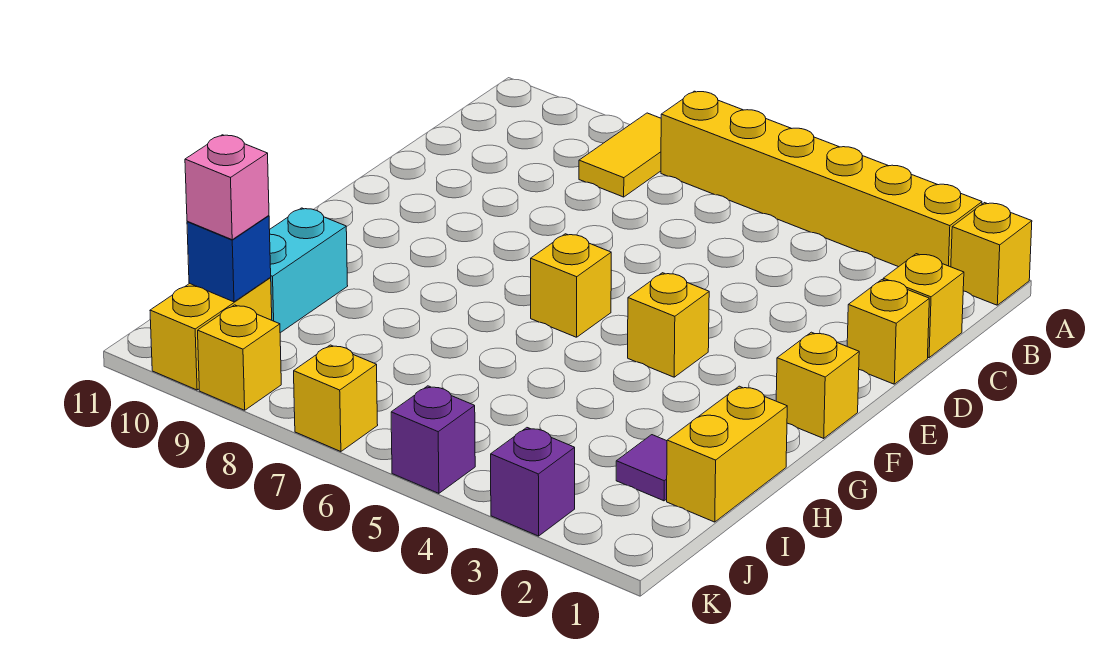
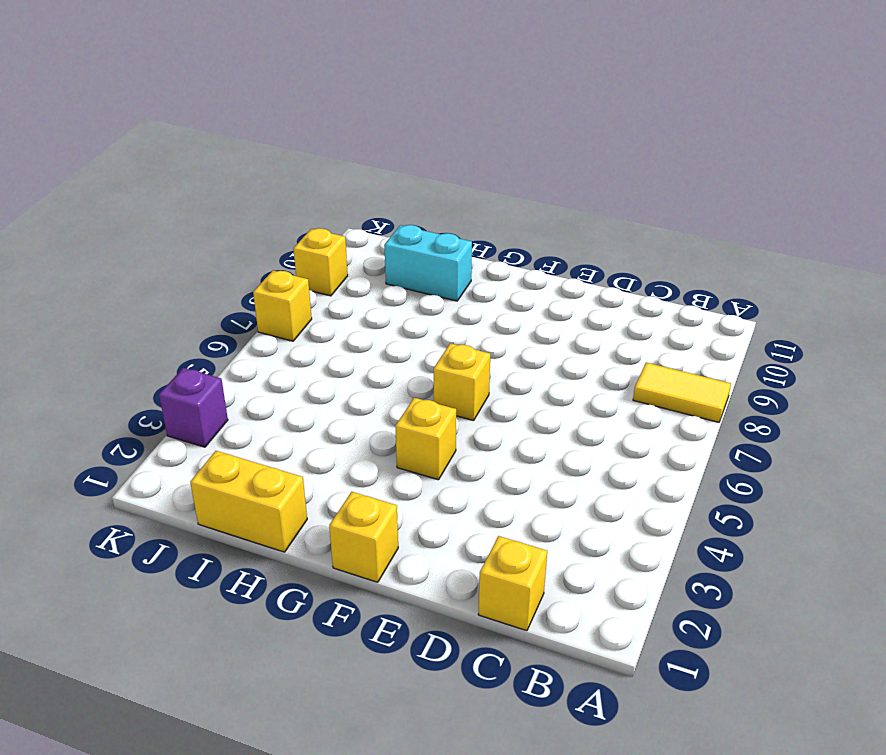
none -> yellow brick A1 level 1
none -> yellow brick A2:A7 level 1
none -> yellow brick D1 level 1

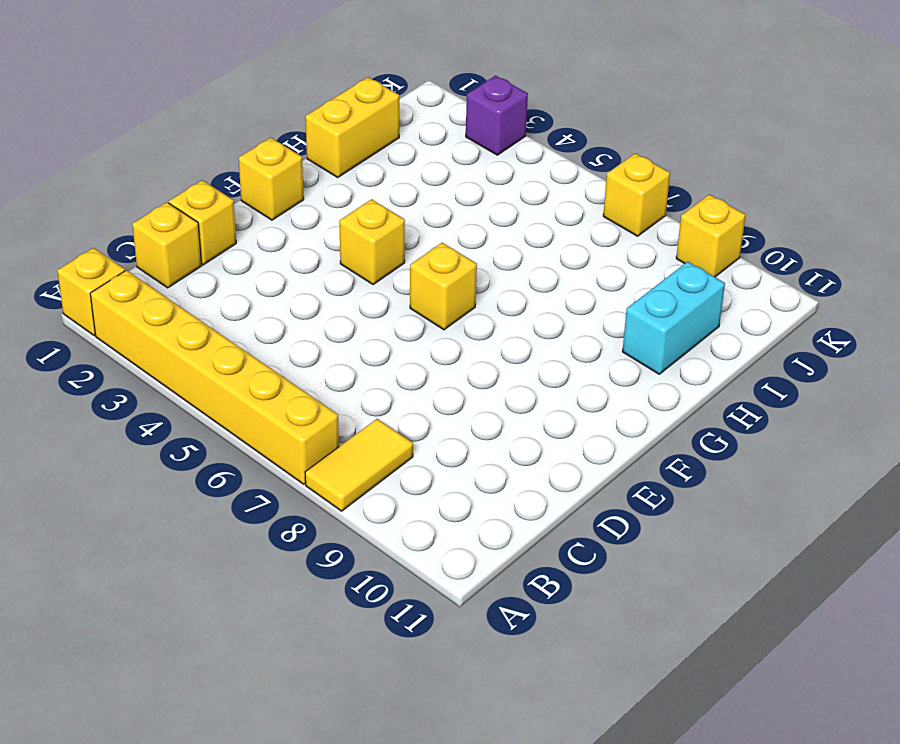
none -> purple tile I2 level 1
none -> yellow brick J10:K10 level 1
none -> purple brick K5 level 1

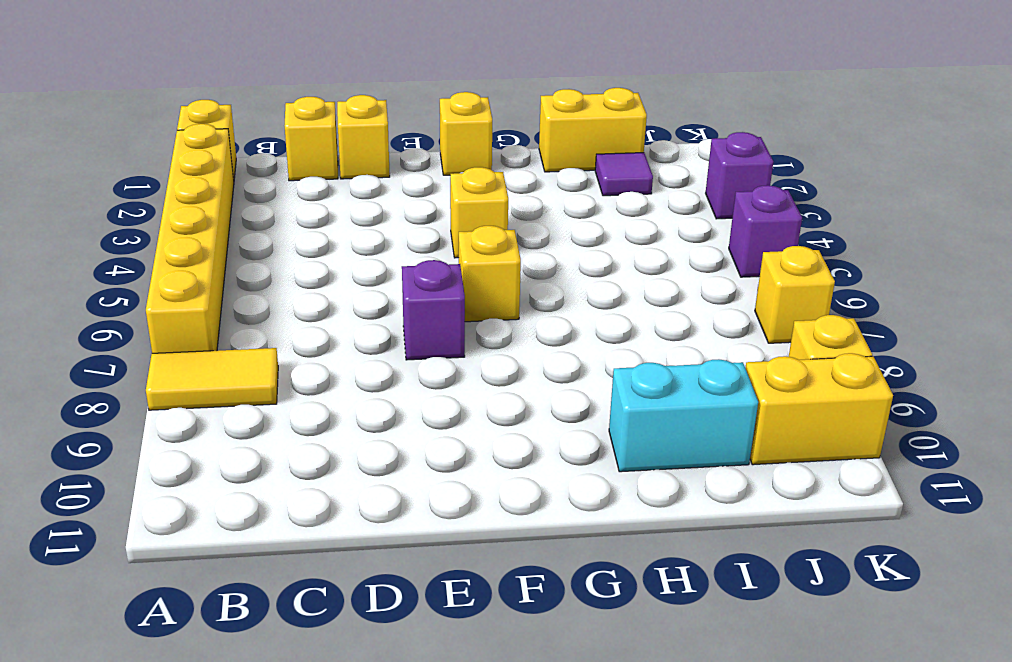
purple brick E7 level 1 -> none
none -> blue brick J10 level 2
none -> pink brick J10 level 3

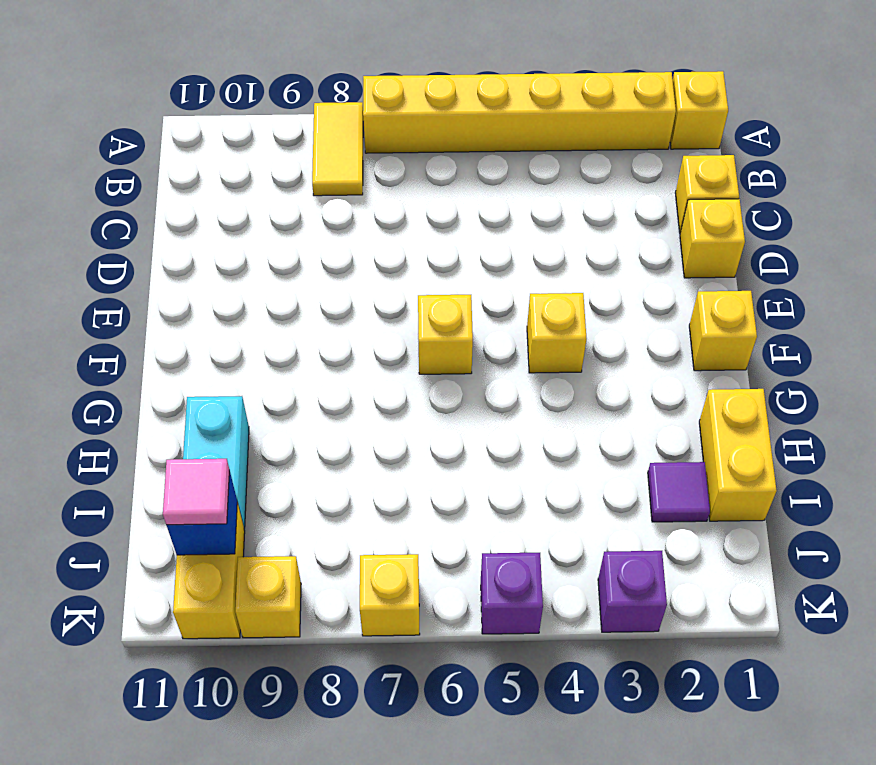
pink tile J10 level 3 -> pink brick J10 level 3

